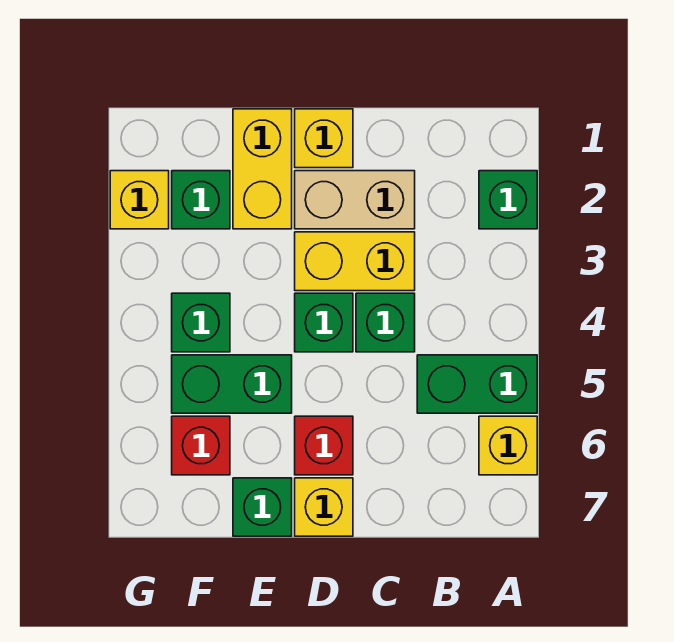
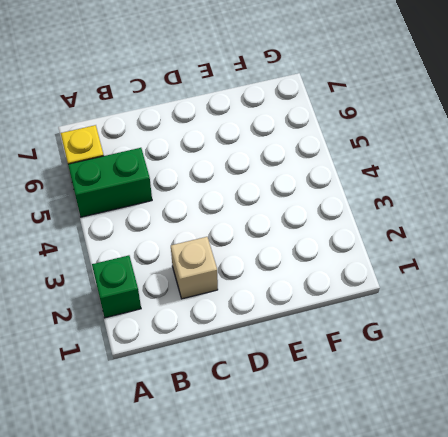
tan brick C2 level 1 -> tan brick C2:D2 level 1
none -> yellow brick C3:D3 level 1
none -> green brick C4 level 1
none -> yellow brick D1 level 1

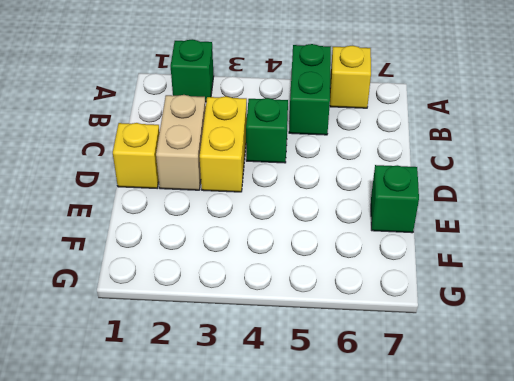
none -> green brick D4 level 1
none -> red brick D6 level 1
none -> yellow brick D7 level 1

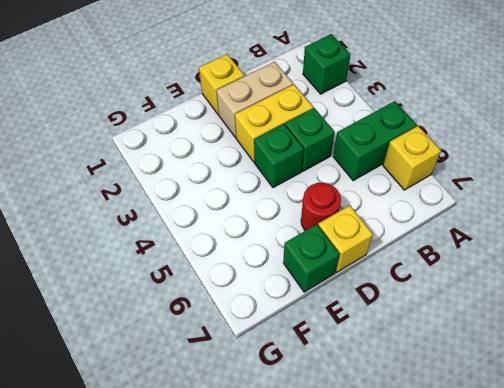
red round brick D6 level 1 -> red brick D6 level 1
none -> yellow brick E1:E2 level 1
none -> green brick E5:F5 level 1
none -> green brick F2 level 1

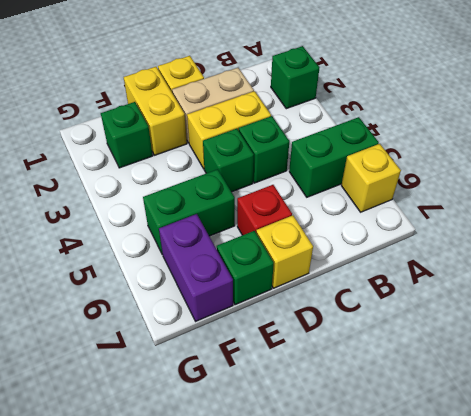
purple brick F6:F7 level 1 -> red brick F6 level 1
none -> green brick F4 level 1
none -> yellow brick G2 level 1

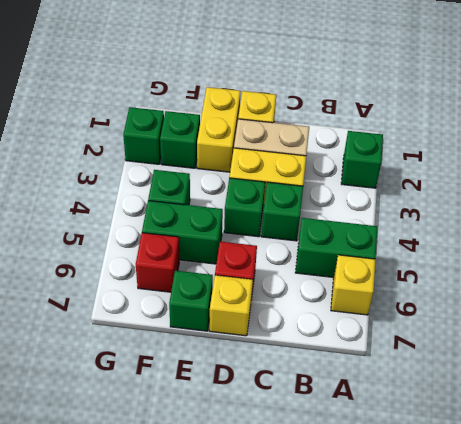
green brick G2 level 1 -> yellow brick G2 level 1

